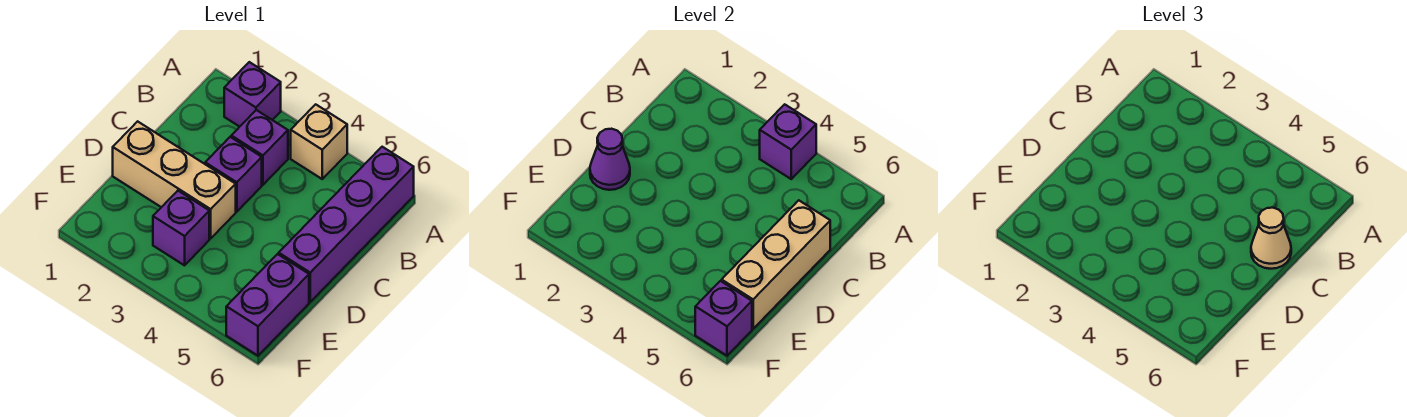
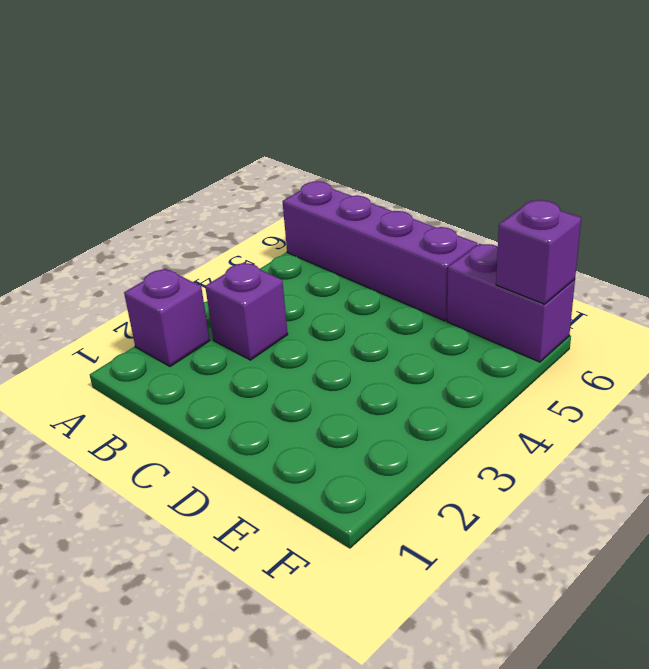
none -> tan brick A4 level 1
none -> purple brick C3 level 1
none -> tan brick D1:D3 level 1

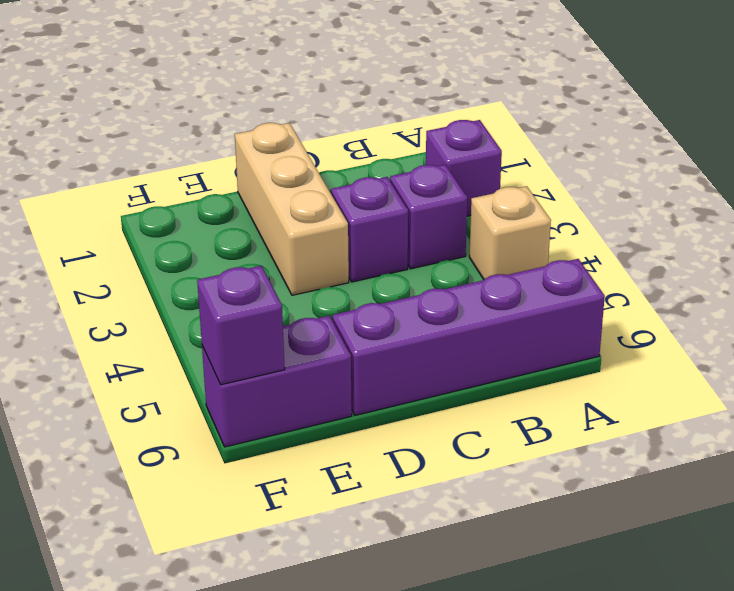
none -> purple brick E3 level 1
none -> purple brick A4 level 2
none -> tan brick C6:E6 level 2

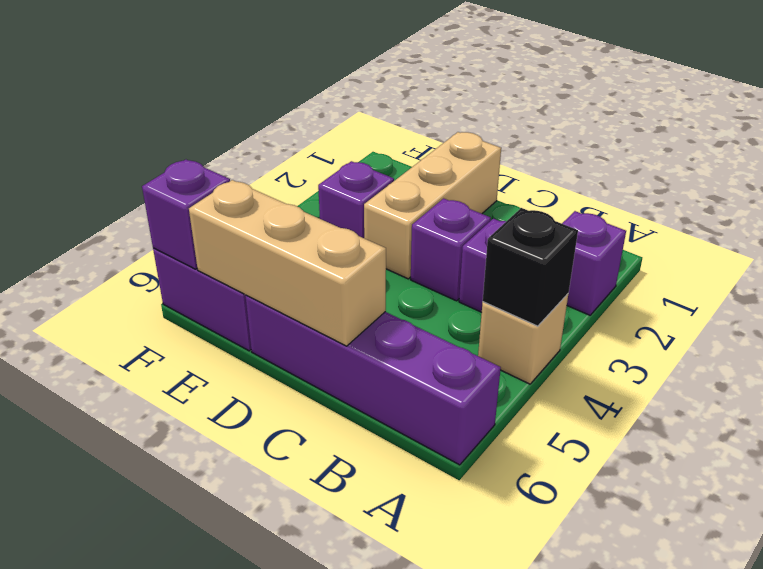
black brick A4 level 2 -> purple brick A4 level 2
none -> purple cone D1 level 2
none -> tan cone C6 level 3

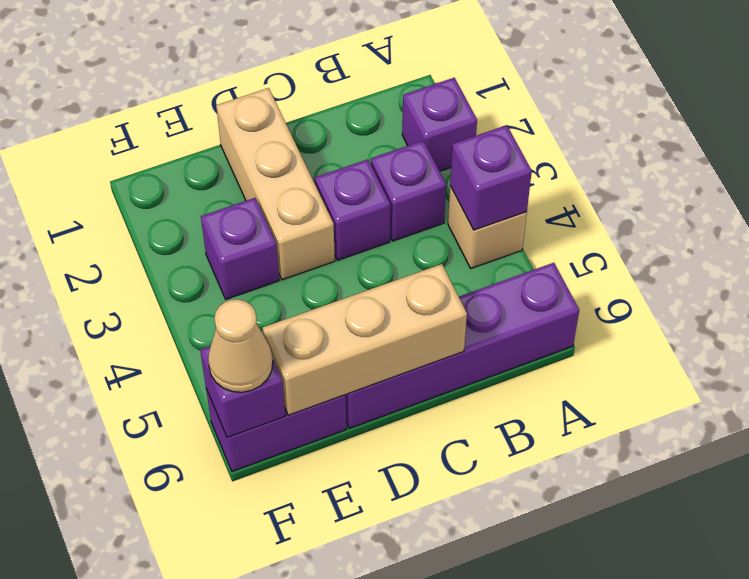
tan cone F6 level 3 -> tan cone C6 level 3
none -> purple cone D1 level 2

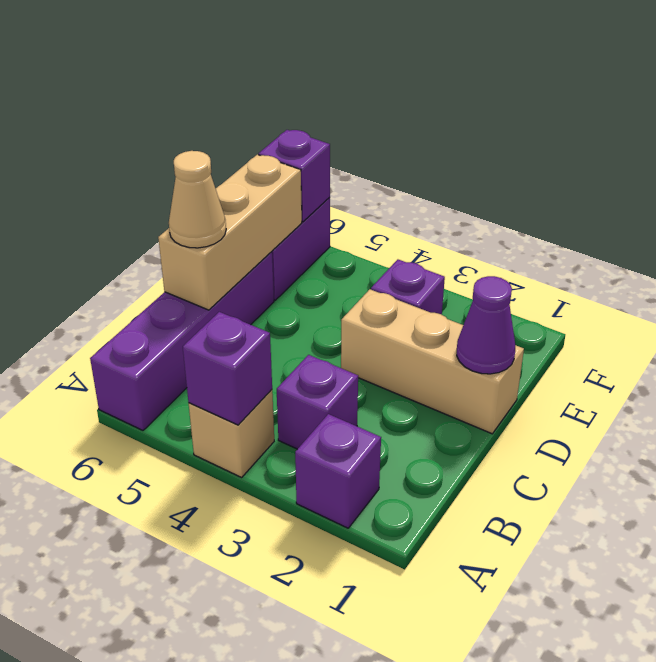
none -> purple brick C3 level 1

